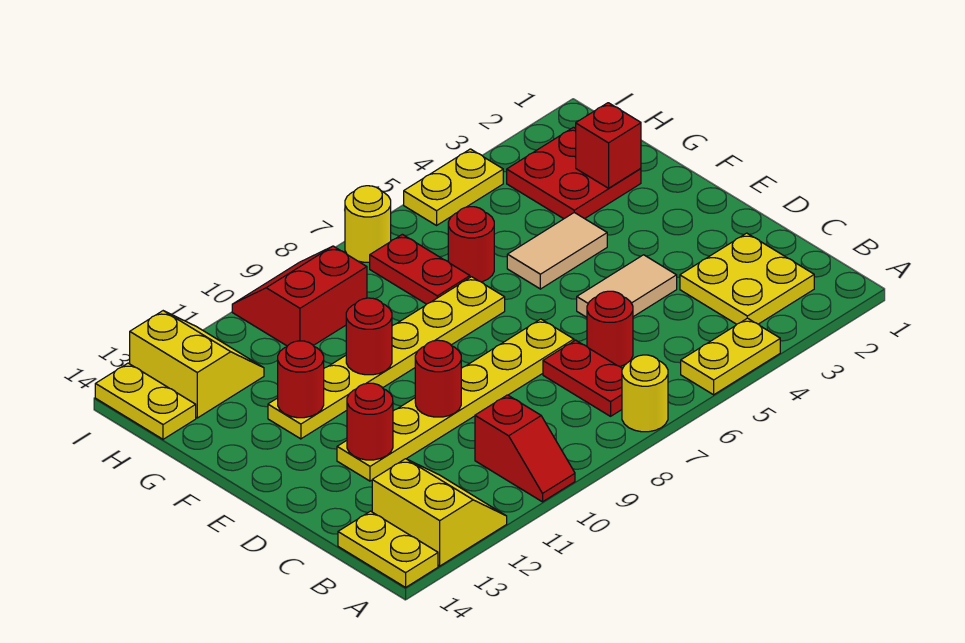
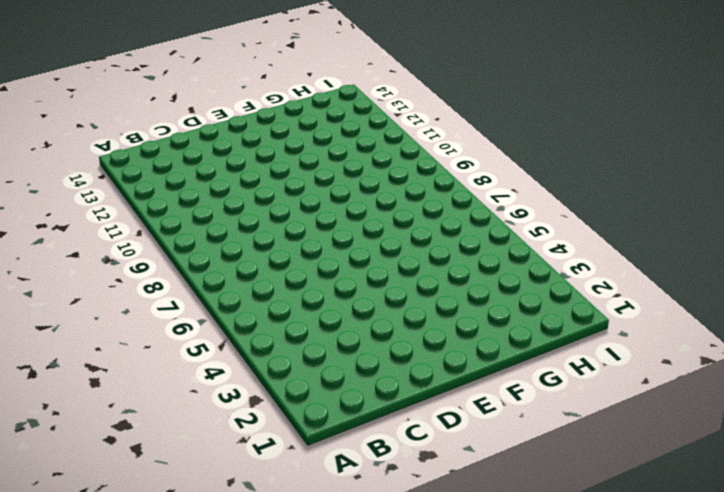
none -> yellow plate A4:A5 level 1
none -> yellow round brick A7 level 1
none -> red slope A10:B10 level 1 top B

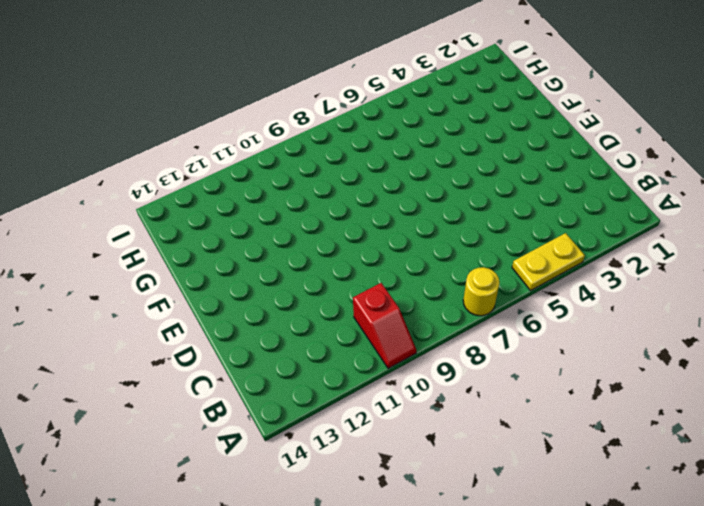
none -> yellow slope A12:B13 level 1 top 13
none -> yellow plate A14:B14 level 1
none -> yellow plate B2:C3 level 1

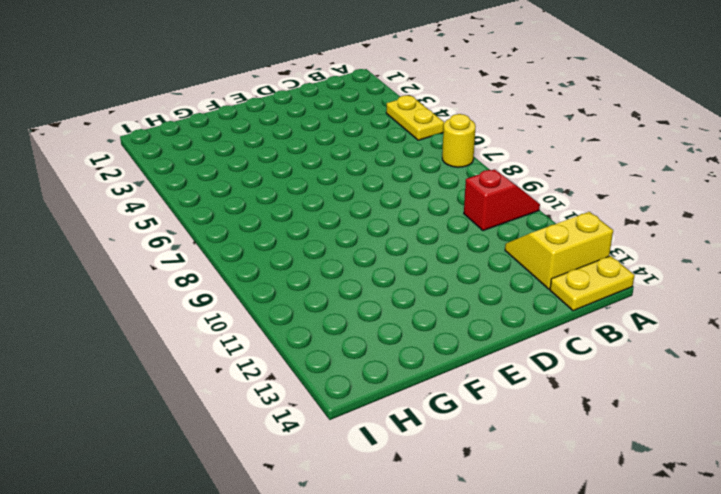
none -> yellow plate B2:C3 level 1
none -> red plate B7:C7 level 1
none -> red round brick C6 level 1

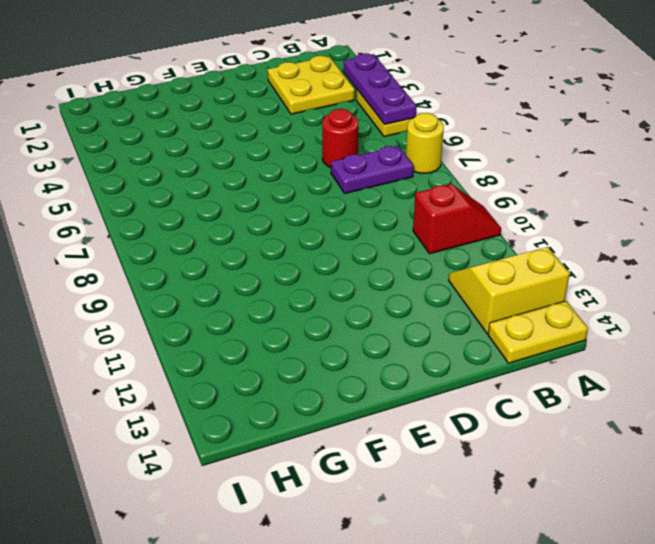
purple plate A3:A5 level 2 -> none
purple plate B7:C7 level 1 -> red plate B7:C7 level 1
none -> tan tile D4:D5 level 1
none -> yellow plate D7:D12 level 1
none -> tan tile F4:F5 level 1

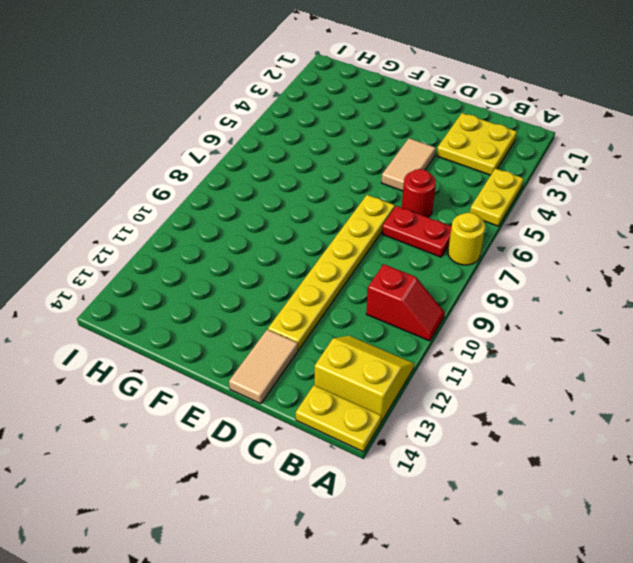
tan tile D13:D14 level 1 -> tan tile F4:F5 level 1
none -> yellow plate F7:F12 level 1
none -> red plate G2:H3 level 1
none -> red round brick G6 level 1

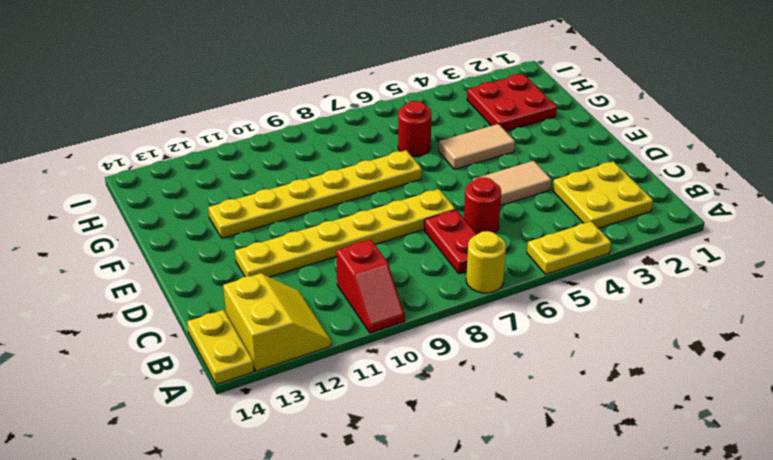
none -> red plate G7:H7 level 1
none -> red slope H9:I10 level 1 top H
none -> yellow slope H12:I13 level 1 top 13

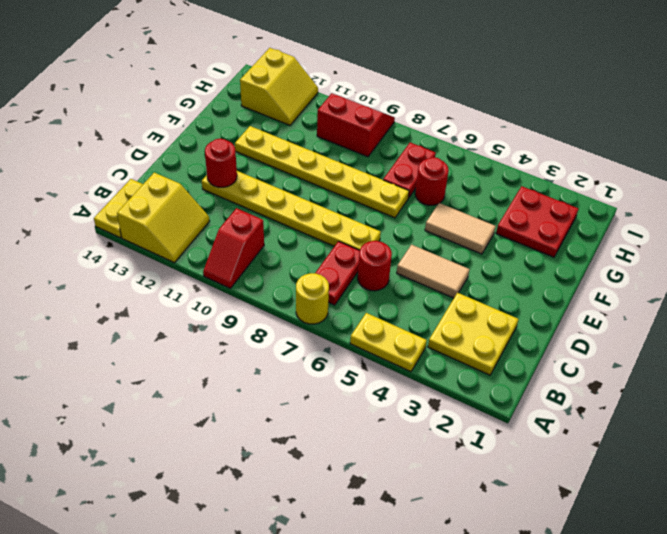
none -> yellow plate H14:I14 level 1
none -> yellow plate I4:I5 level 1
none -> yellow round brick I7 level 1

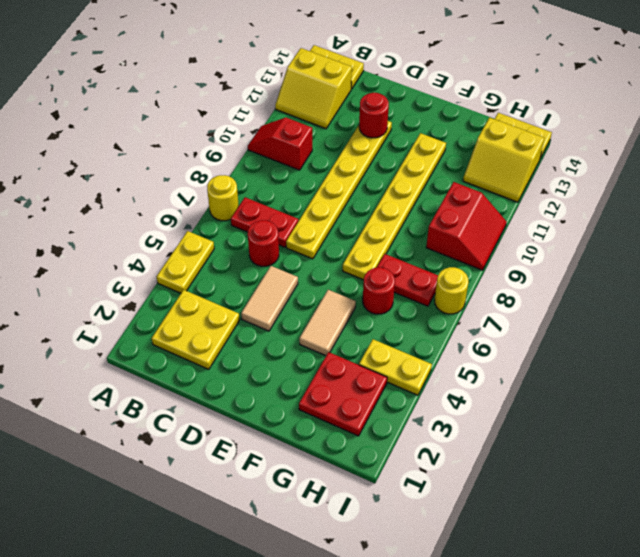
yellow plate H4:I4 level 1 -> yellow plate I4:I5 level 1
none -> red round brick D10 level 2
none -> red round brick F10 level 2
none -> red round brick F12 level 2

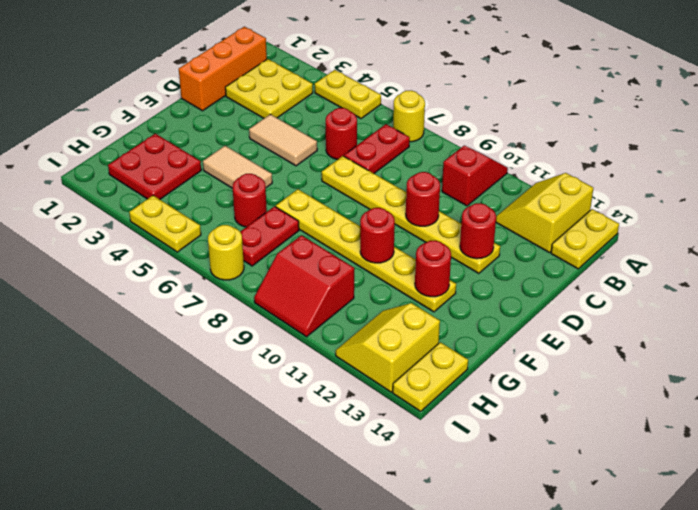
orange brick B1:D1 level 1 -> none
none -> red brick G2 level 2

